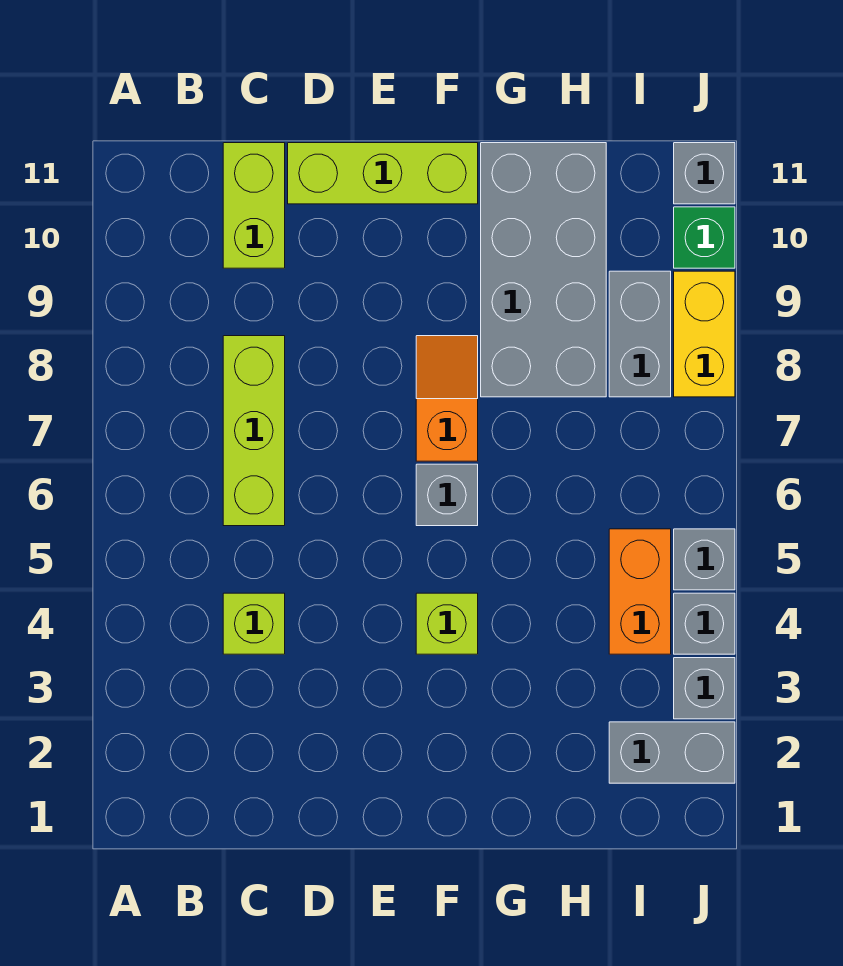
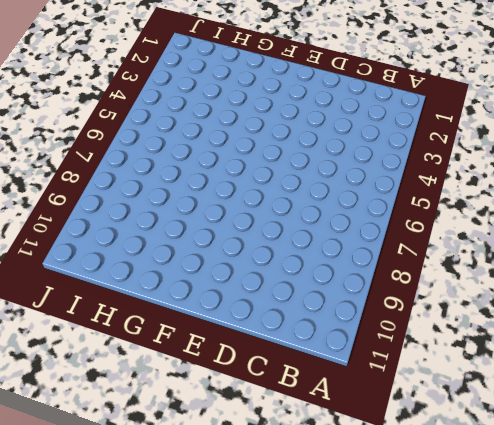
none -> lime brick C4 level 1
none -> lime brick C6:C8 level 1
none -> lime brick C10:C11 level 1

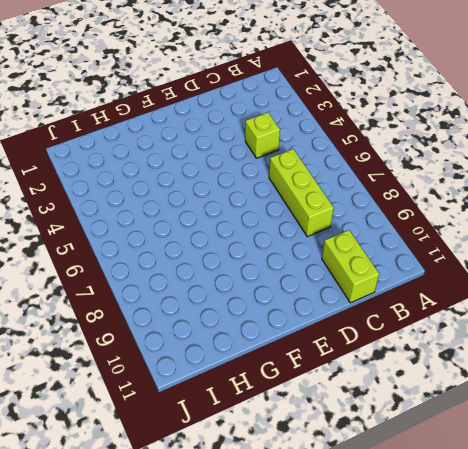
none -> lime brick D11:F11 level 1
none -> lime brick F4 level 1
none -> grey brick F6 level 1

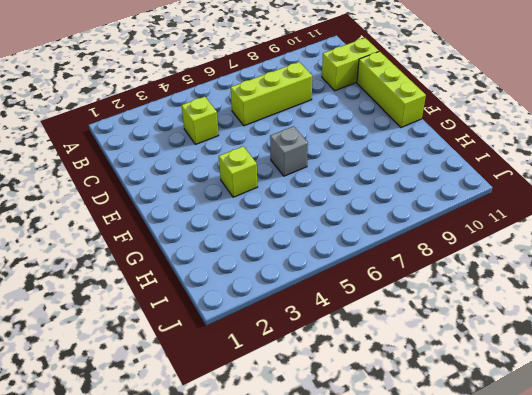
none -> orange slope F7:F8 level 1 top 7
none -> grey brick G8:H11 level 1
none -> grey brick I2:J2 level 1

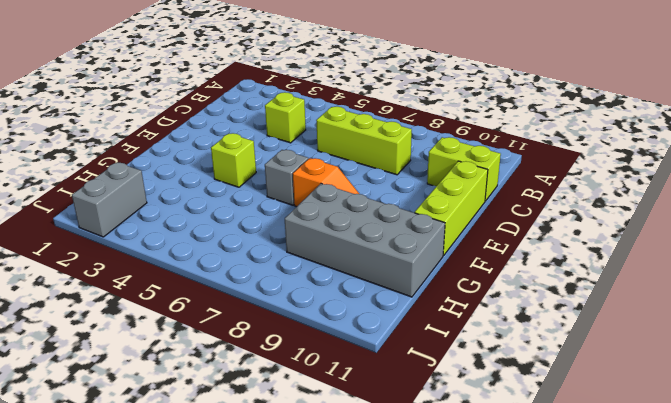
none -> orange brick I4:I5 level 1
none -> grey brick I8:I9 level 1
none -> grey brick J3 level 1

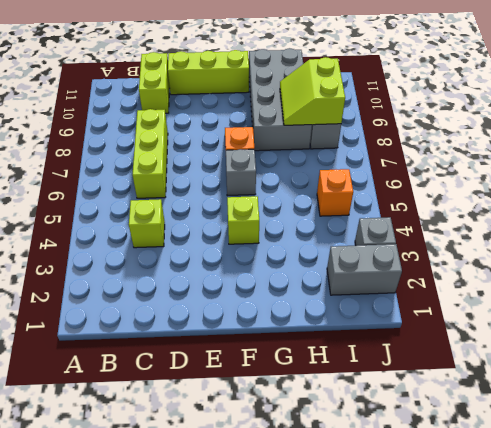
lime slope H8:I9 level 2 top I -> none
orange brick I5 level 1 -> orange brick I4:I5 level 1
none -> grey brick J4 level 1
none -> grey brick J5 level 1
none -> yellow brick J8:J9 level 1

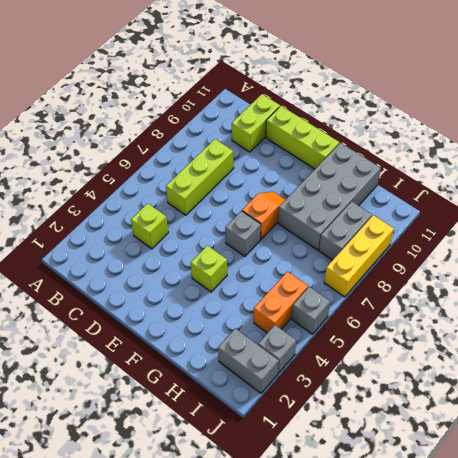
yellow brick J7:J9 level 1 -> yellow brick J8:J9 level 1
none -> grey brick J4 level 1
none -> green brick J10 level 1
none -> grey brick J11 level 1

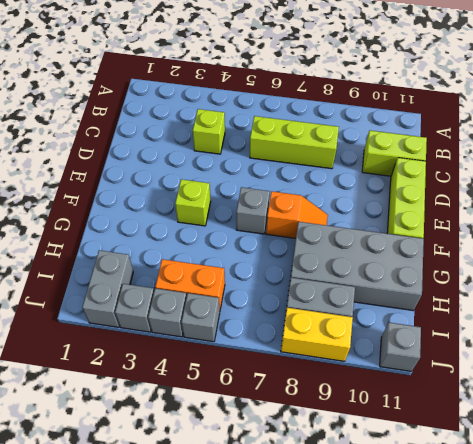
none -> green brick J10 level 1

